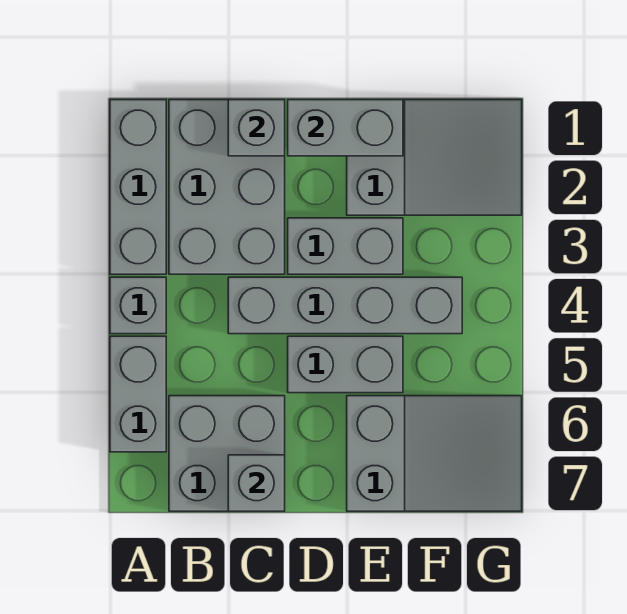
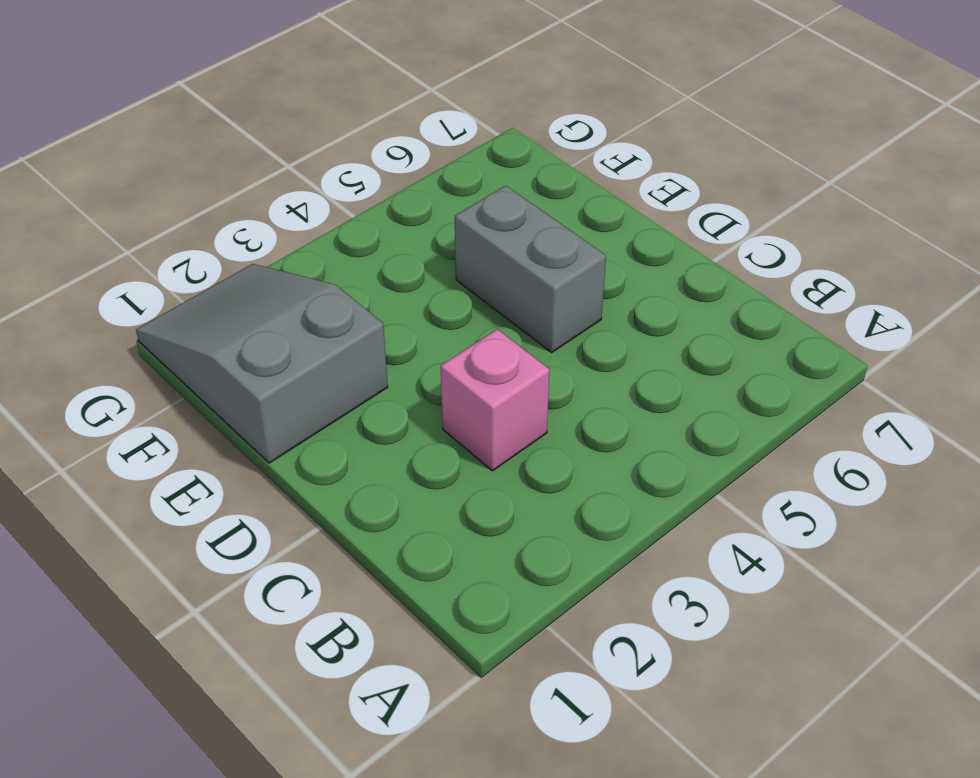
pink brick C3 level 1 -> grey brick B1:C3 level 1
none -> grey brick A1:A3 level 1
none -> grey brick A4 level 1
none -> grey brick A5:A6 level 1

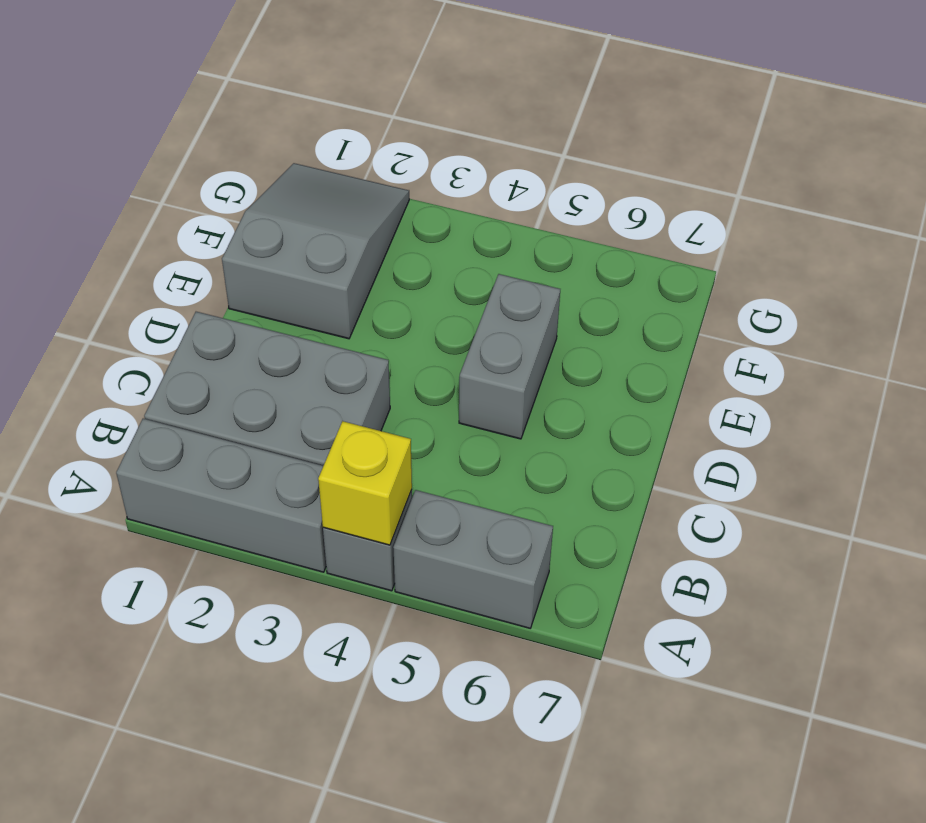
yellow brick A4 level 2 -> none
none -> grey brick B6:C7 level 1
none -> grey brick C4:F4 level 1
none -> grey brick D3:E3 level 1

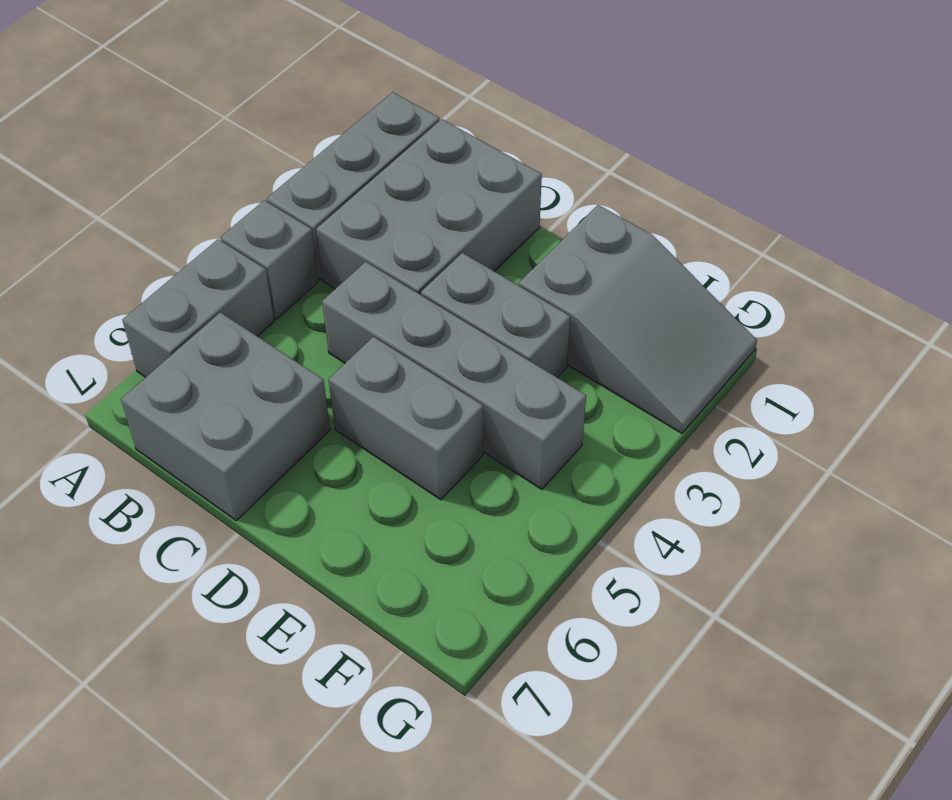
none -> grey slope E6:G7 level 1 top E
none -> grey brick C1 level 2
none -> grey brick C7 level 2

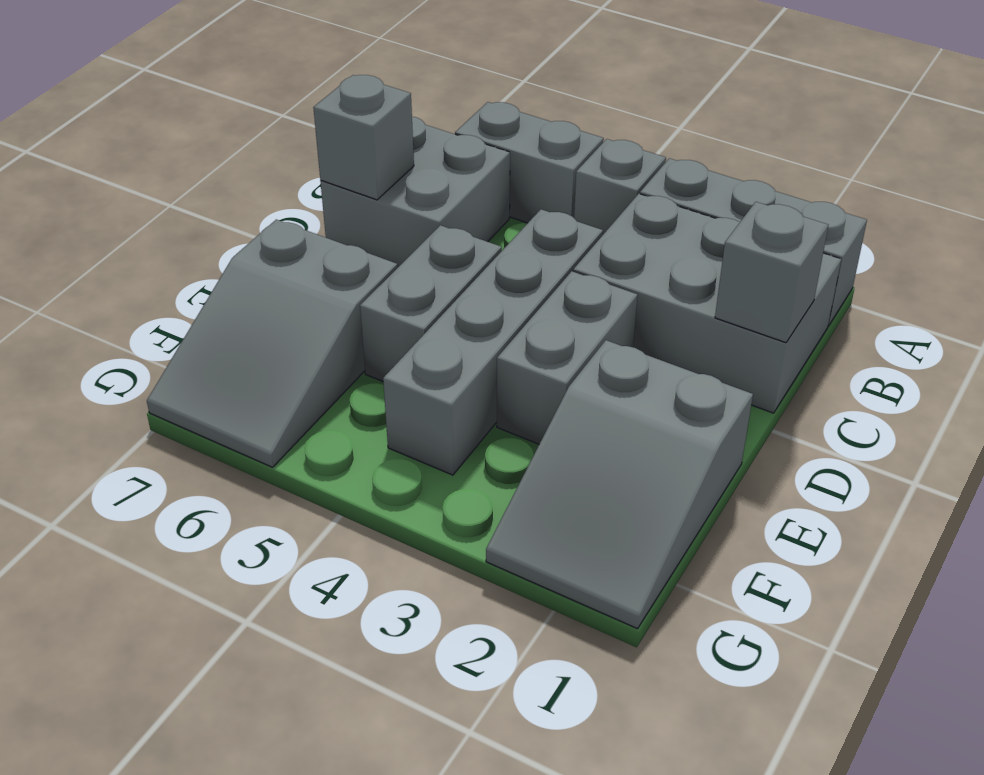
none -> grey brick D1:E1 level 2

